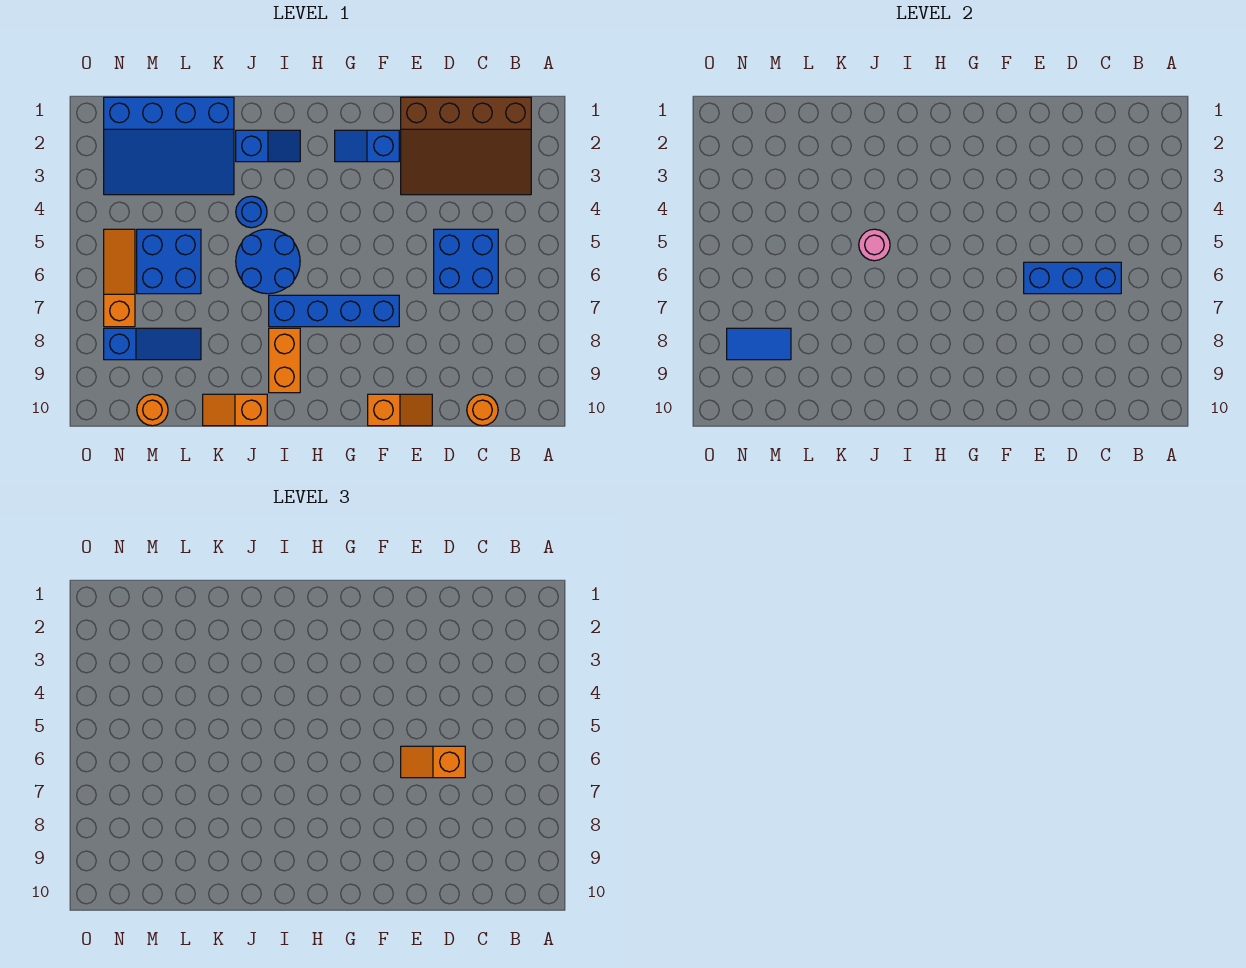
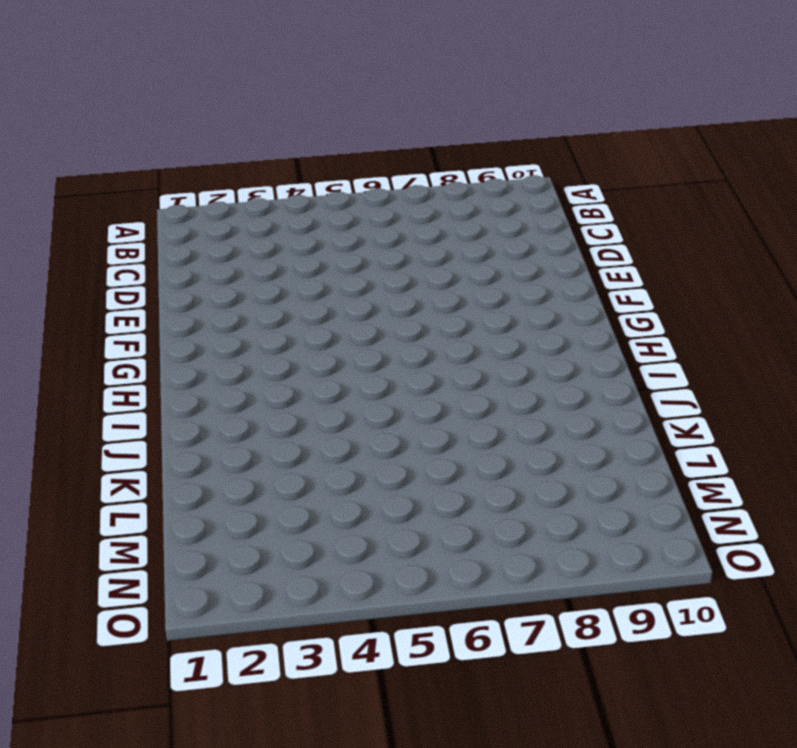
none -> brown slope B1:E3 level 1 top 1
none -> blue brick C5:D6 level 1
none -> orange round brick C10 level 1

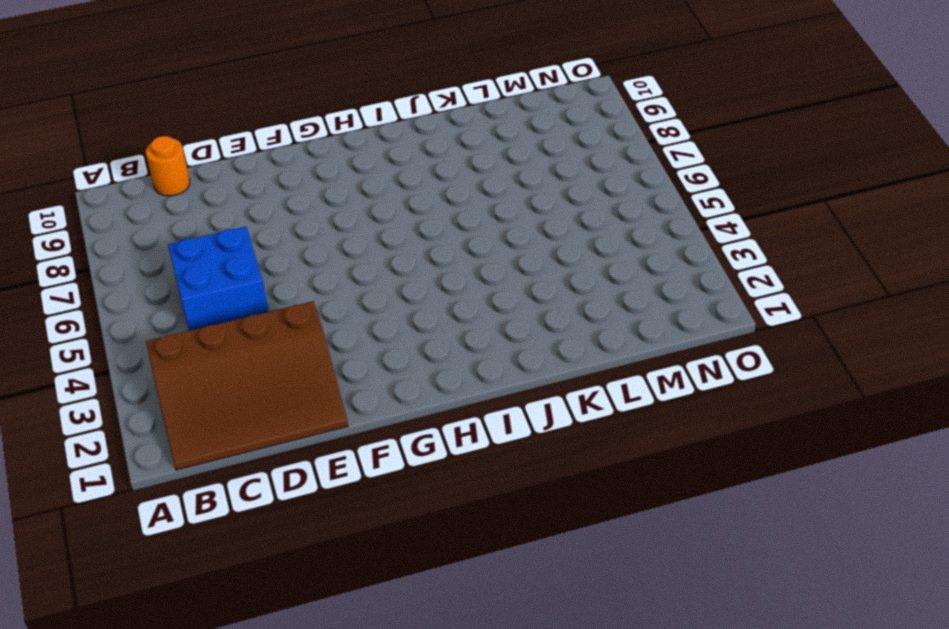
brown slope B1:E3 level 1 top 3 -> brown slope B1:E3 level 1 top 1
none -> orange slope E10:F10 level 1 top F
none -> blue slope F2:G2 level 1 top F
none -> blue brick F7:I7 level 1

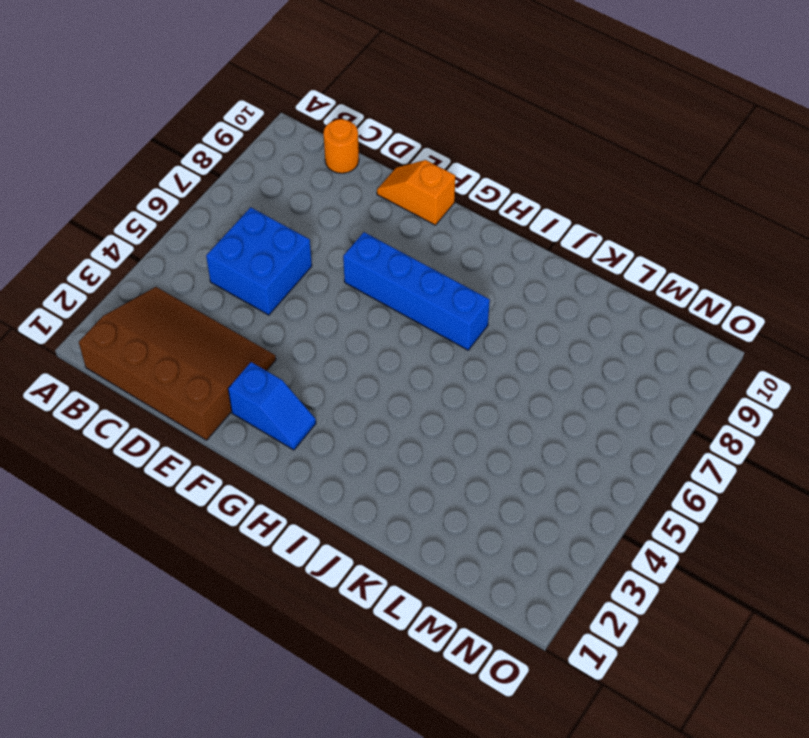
none -> blue slope I2:J2 level 1 top J
none -> blue round brick I5:J6 level 1
none -> orange brick I8:I9 level 1

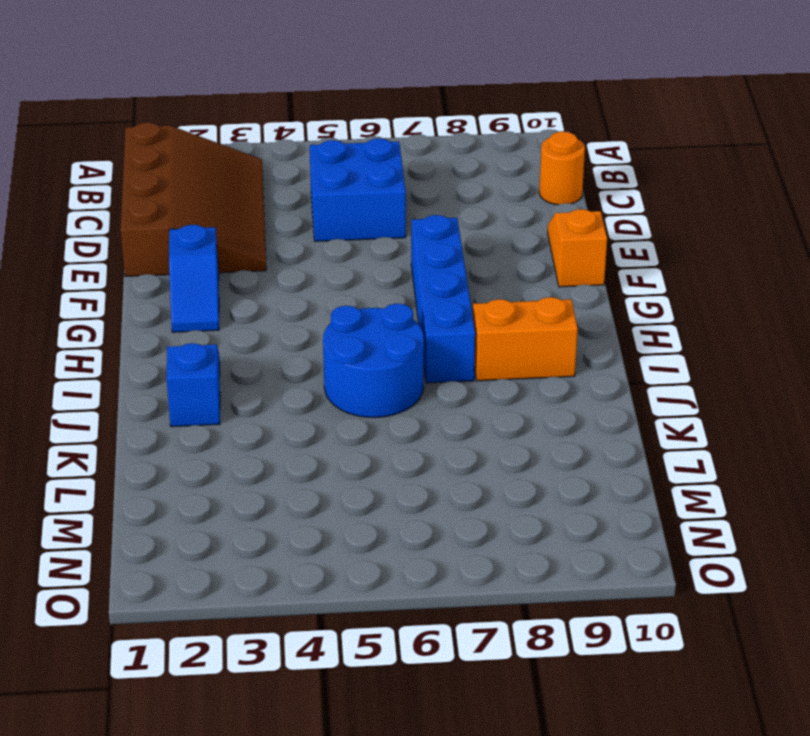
none -> blue round brick J4 level 1
none -> orange slope J10:K10 level 1 top J
none -> blue slope K1:N3 level 1 top 1

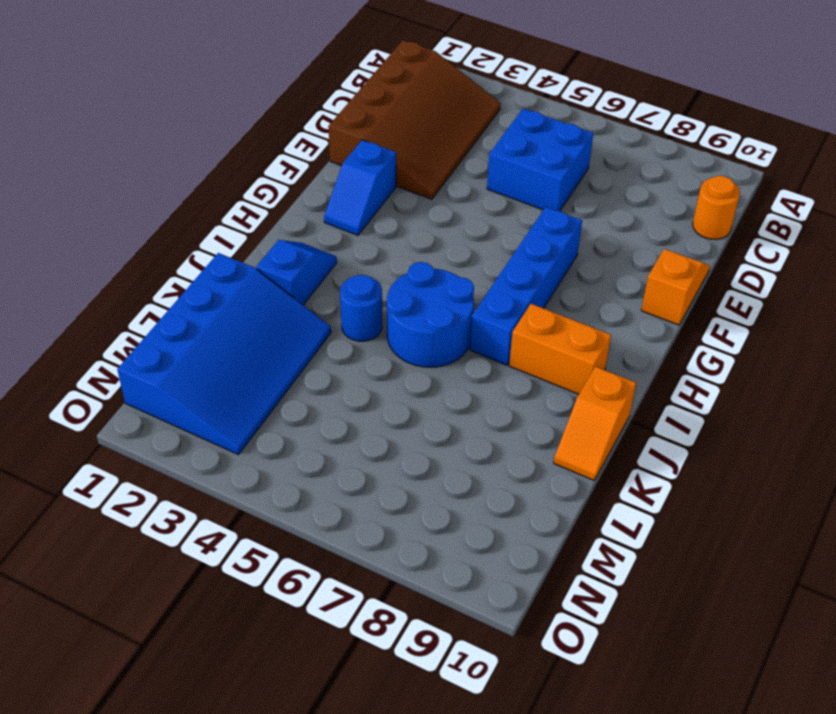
none -> blue brick L5:M6 level 1
none -> blue slope L8:N8 level 1 top N
none -> orange round brick M10 level 1

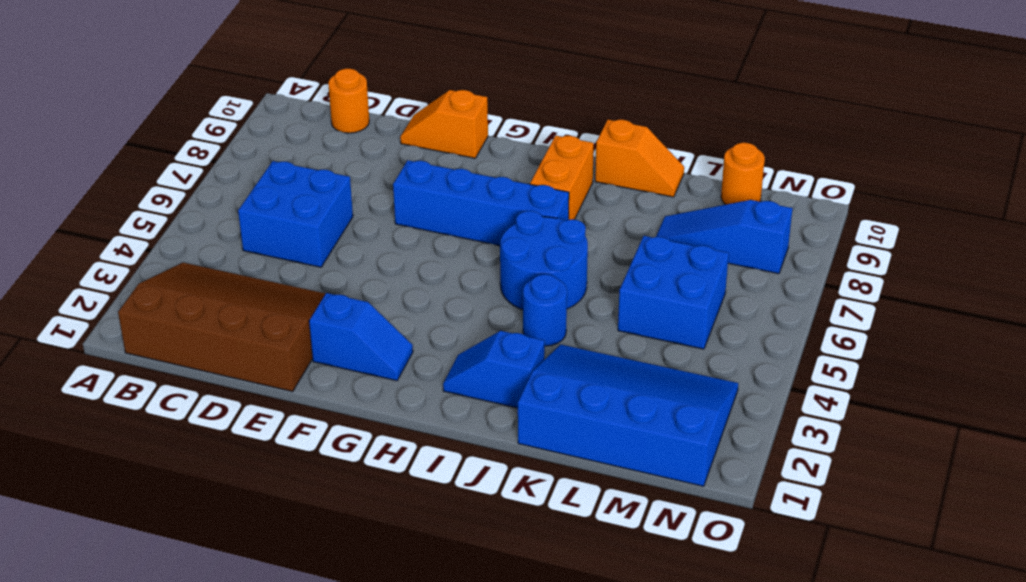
none -> orange slope N5:N7 level 1 top 7
none -> blue brick C6:E6 level 2
none -> pink round brick J5 level 2

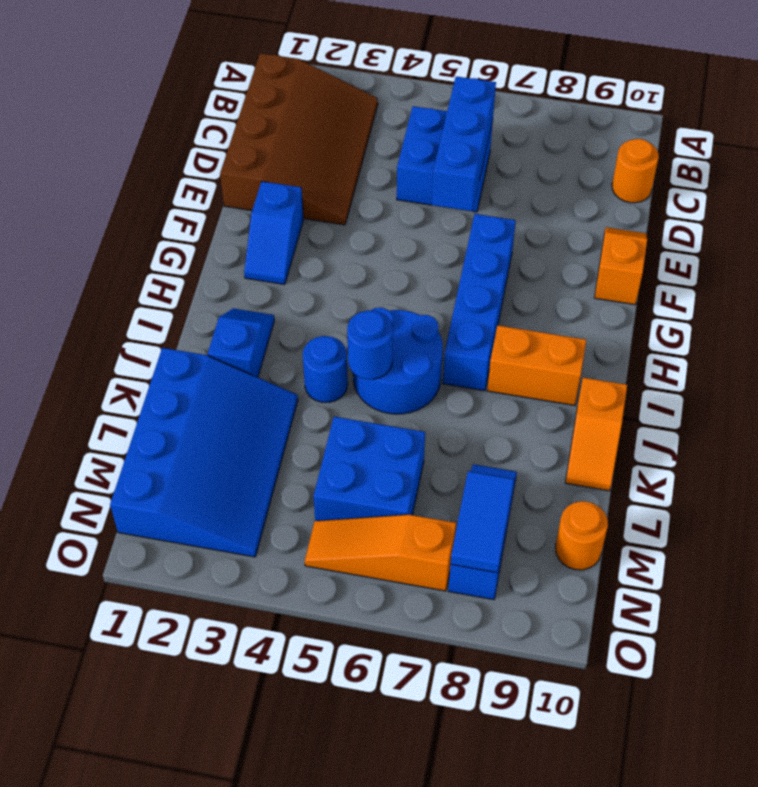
blue round brick J5 level 2 -> pink round brick J5 level 2
none -> orange slope D6:E6 level 3 top D

